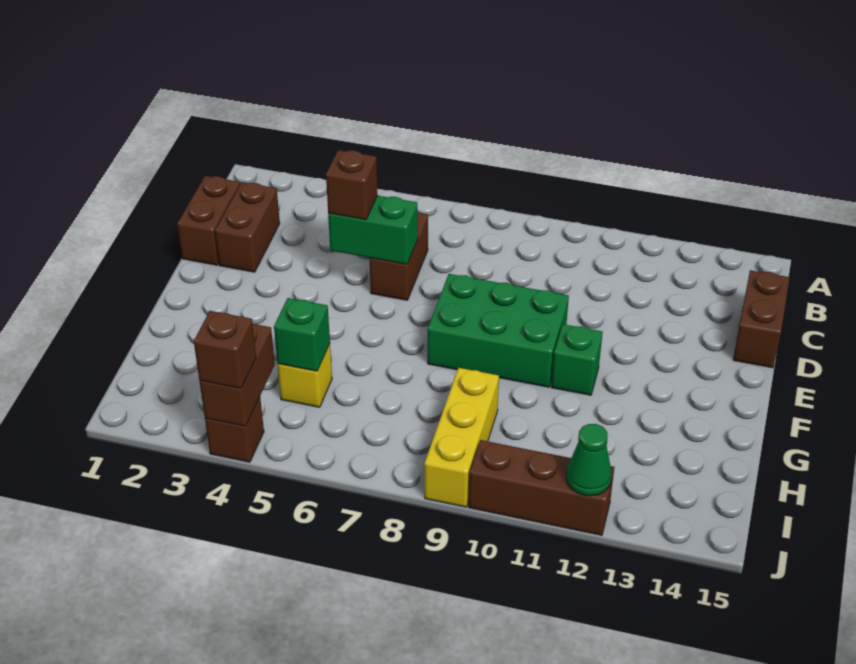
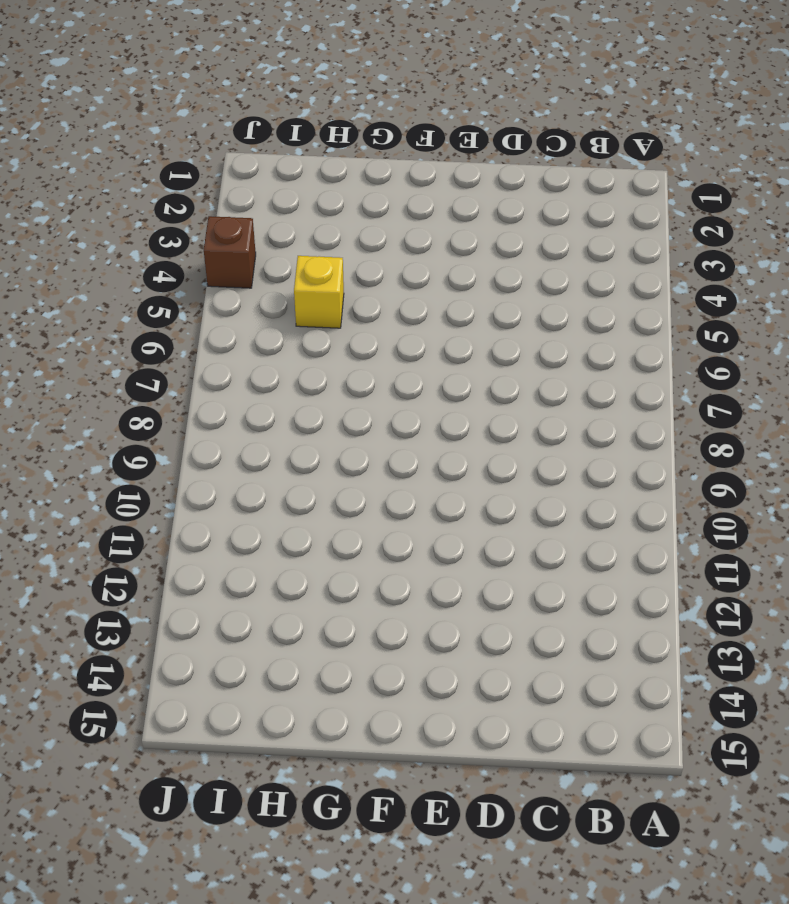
none -> brown brick C1:D1 level 1
none -> brown brick C2:D2 level 1
none -> brown brick C6:D6 level 1

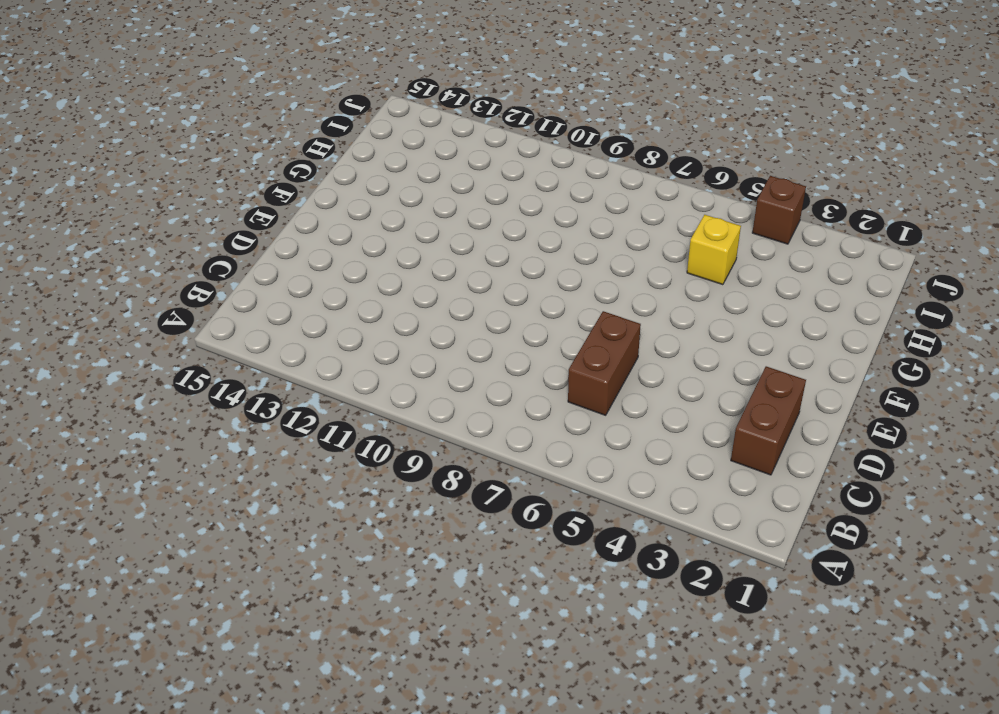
none -> brown brick C1:D1 level 1
none -> brown brick C15:D15 level 1
none -> green brick E8:F10 level 1

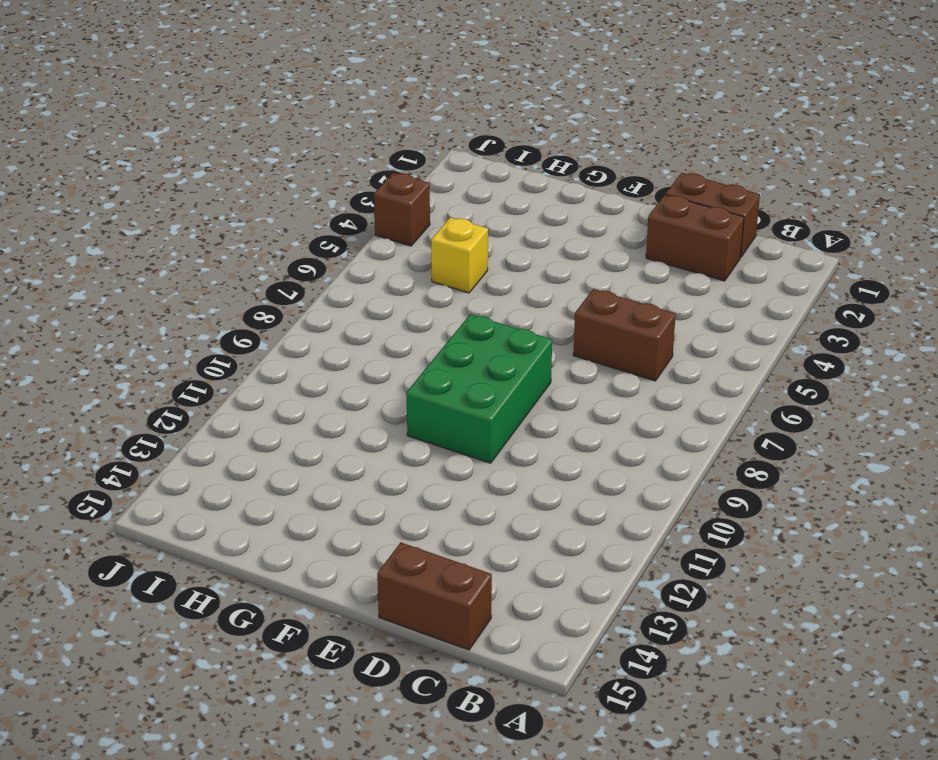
none -> green brick F11 level 1
none -> yellow brick H9:J9 level 1
none -> brown brick J10:J12 level 1

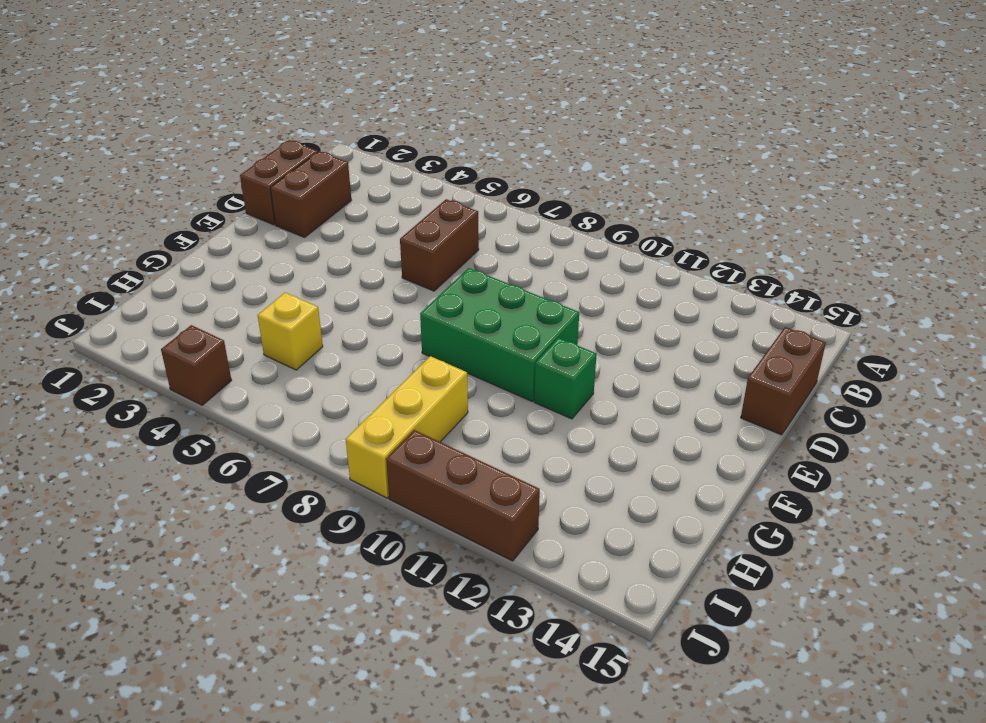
none -> green brick D5:D6 level 2
none -> green brick H5 level 2
none -> brown brick I4:J4 level 2

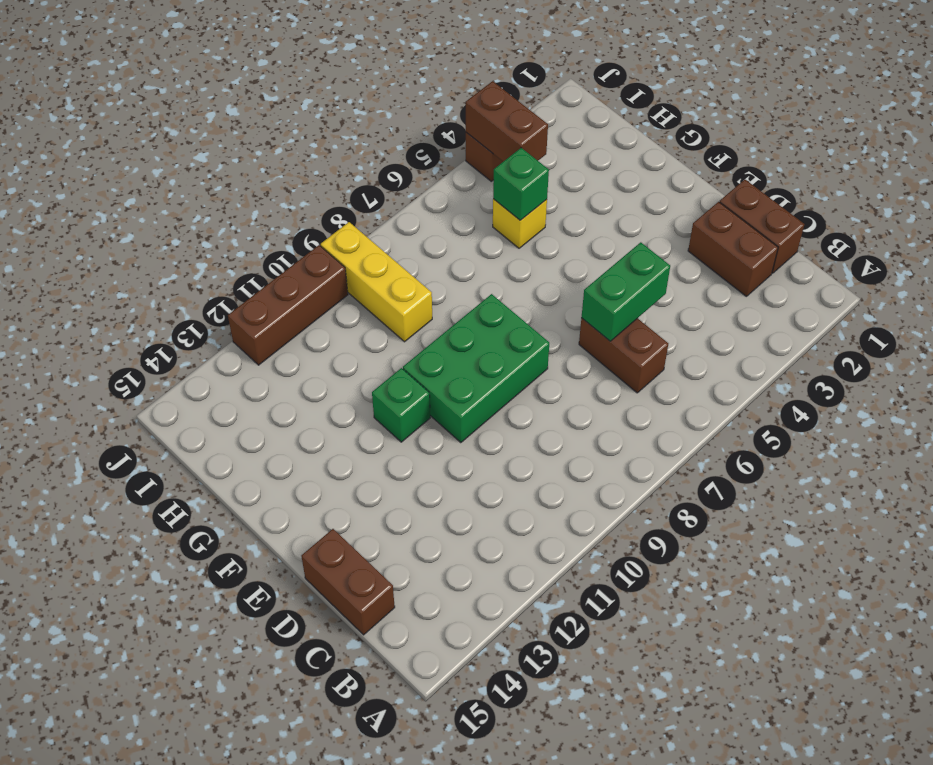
none -> green cone J12 level 2
none -> brown brick D5 level 3
none -> brown brick J4 level 3

